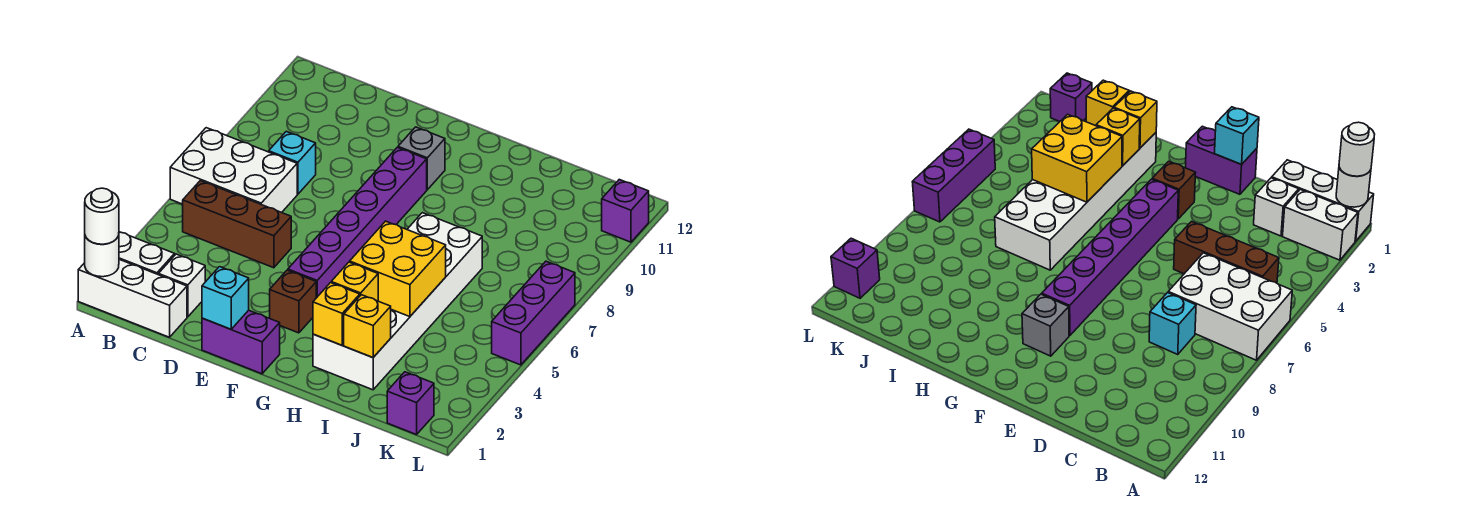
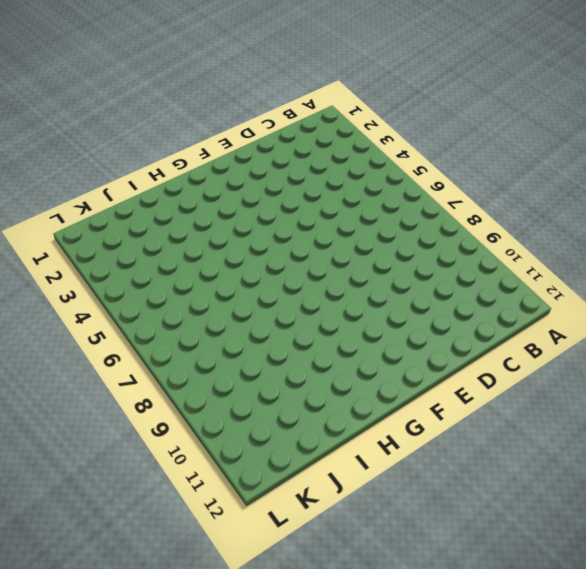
none -> white brick A1:C1 level 1
none -> white brick A2:B2 level 1
none -> white brick A6:C7 level 1

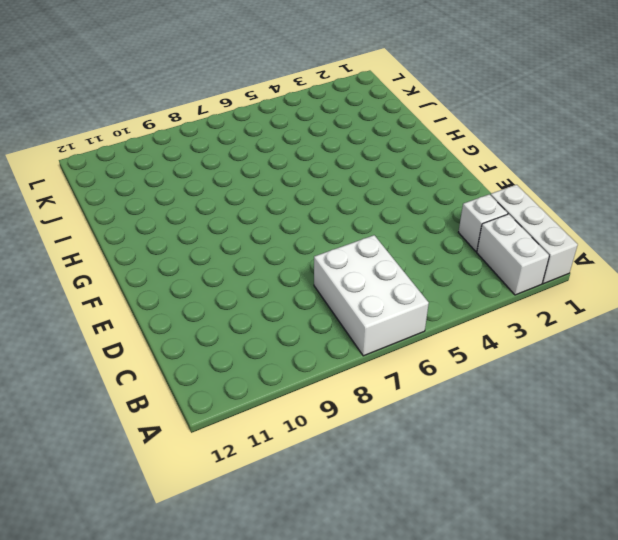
none -> brown brick B5:D5 level 1
none -> cyan brick C8 level 1
none -> purple brick E1:F1 level 1

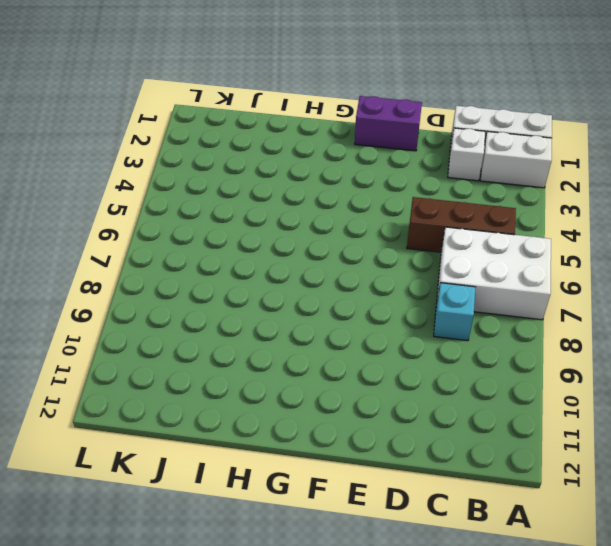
none -> brown brick F3 level 1
none -> purple brick F4:F9 level 1
none -> grey brick F10 level 1

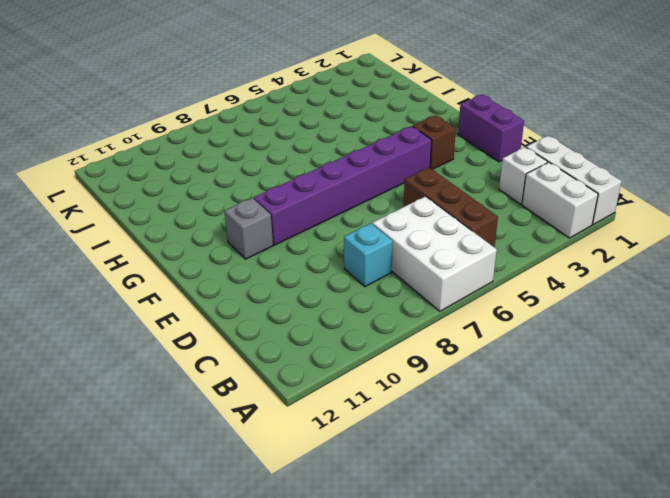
none -> white brick H2:I7 level 1
none -> purple brick K1 level 1
none -> purple brick L5:L7 level 1

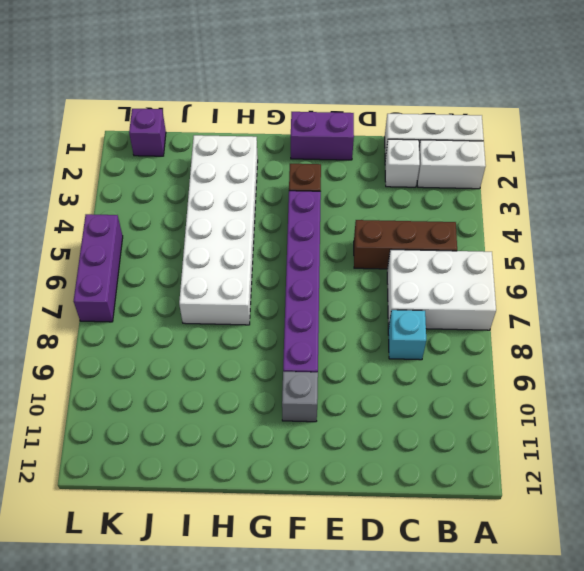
none -> purple brick L11 level 1
none -> white round brick A1 level 2
none -> cyan brick E1 level 2

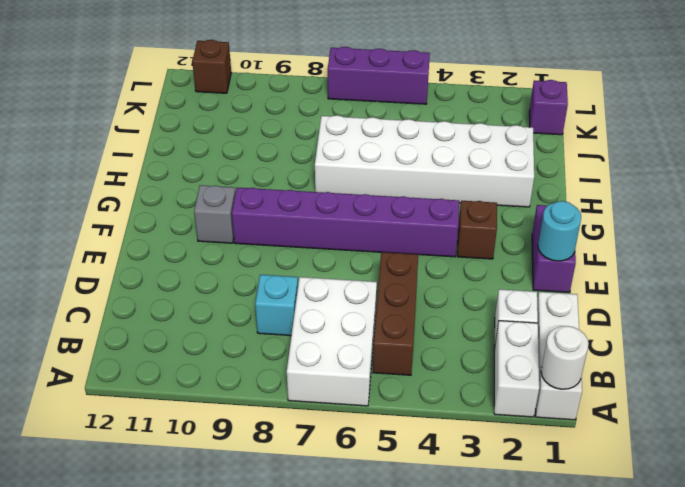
cyan round brick E1 level 2 -> cyan brick E1 level 2
brown brick L11 level 1 -> purple brick L11 level 1
none -> yellow brick H2 level 2
none -> yellow brick H3 level 2
none -> yellow brick H4:I5 level 2

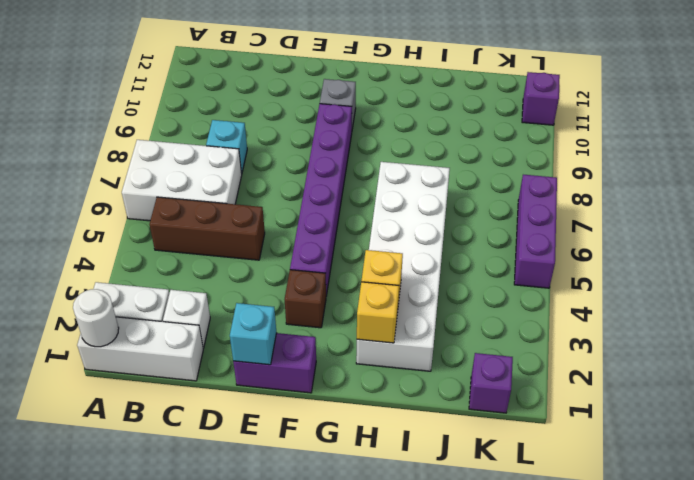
none -> yellow brick H4:I5 level 2
none -> yellow brick I2 level 2
none -> white round brick A1 level 3

